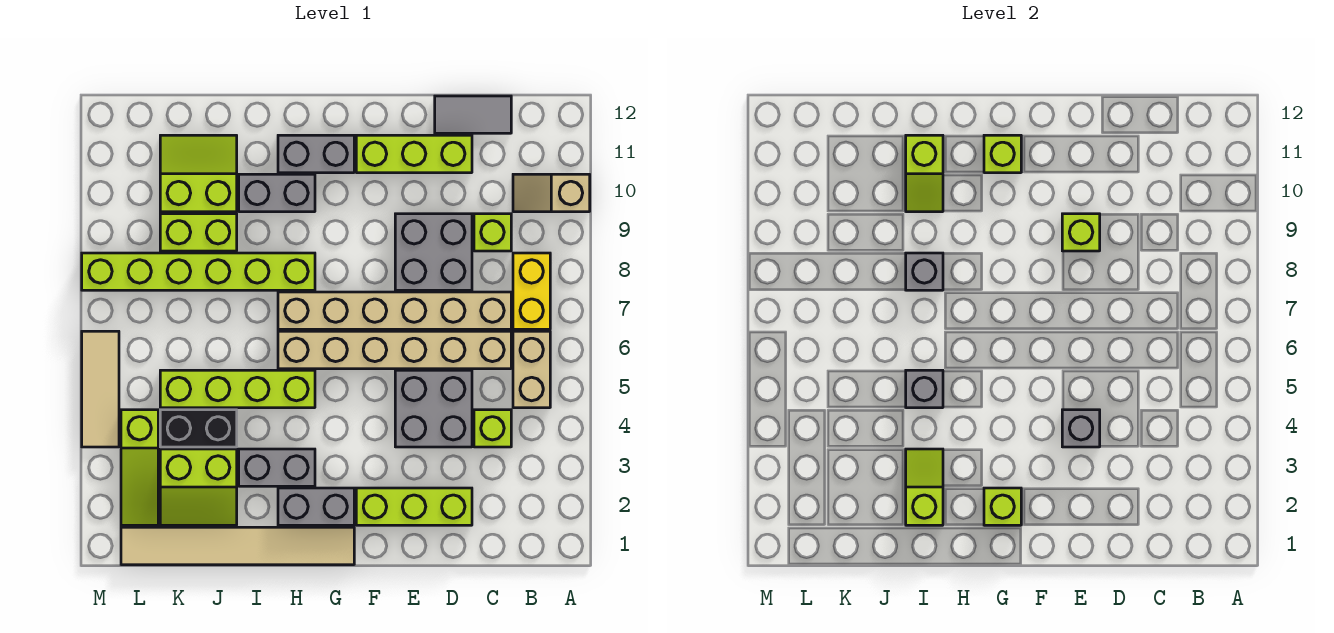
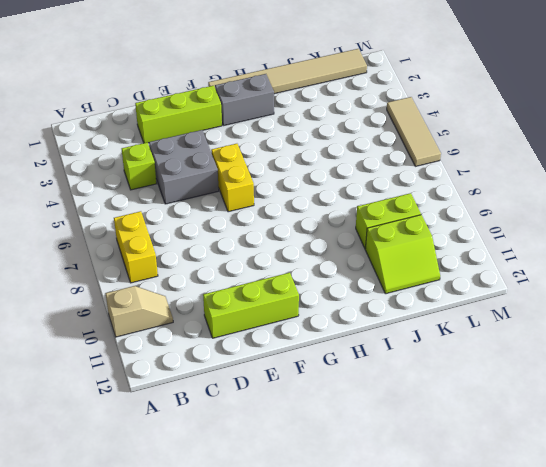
yellow brick F5:F6 level 1 -> tan brick C6:H6 level 1
none -> tan brick B5:B6 level 1
none -> tan brick C7:H7 level 1
none -> lime brick C9 level 1
none -> grey tile C12:D12 level 1

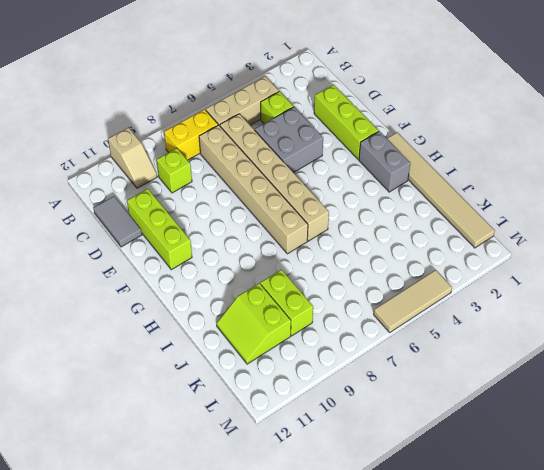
tan brick B4:B6 level 1 -> tan brick B5:B6 level 1
none -> grey brick D8:E9 level 1
none -> grey brick G11:H11 level 1
none -> grey brick H3:I3 level 1
none -> lime brick H5:K5 level 1

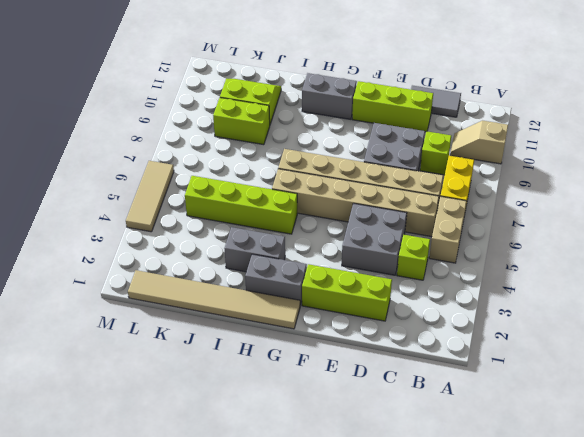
none -> lime brick H8:M8 level 1
none -> grey brick H10:I10 level 1
none -> lime slope J2:K3 level 1 top 3
none -> black brick J4:K4 level 1

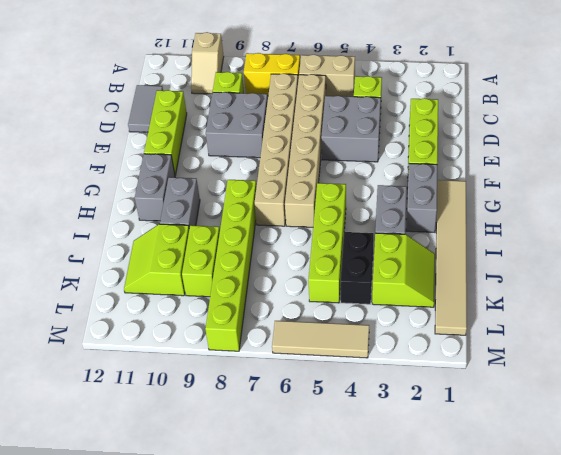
none -> lime slope L2:L4 level 1 top 4
none -> grey brick E4 level 2
none -> lime brick E9 level 2
none -> lime brick G2 level 2

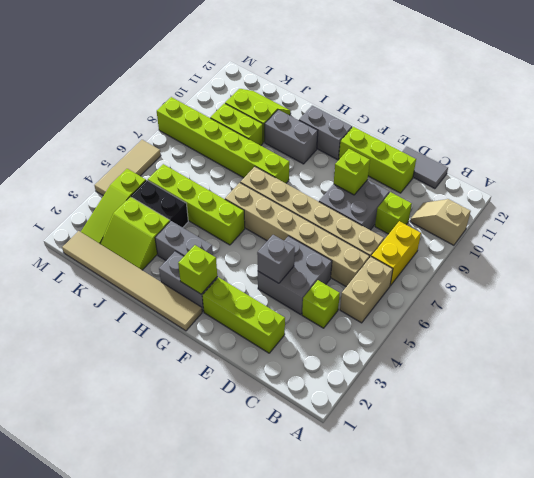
none -> lime brick G11 level 2
none -> lime slope I2:I3 level 2 top 2
none -> grey brick I5 level 2
none -> grey brick I8 level 2

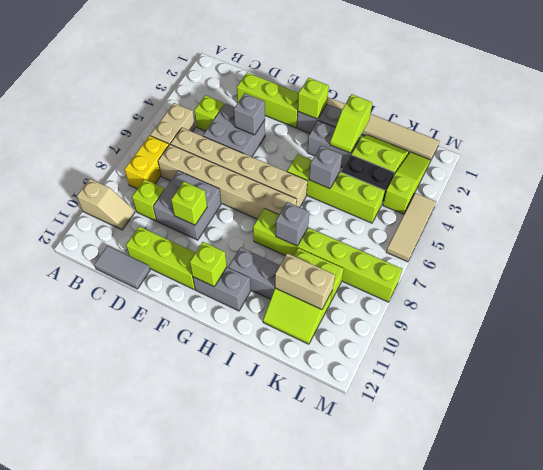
tan brick J10:K10 level 2 -> none
none -> lime slope I10:I11 level 2 top 11

